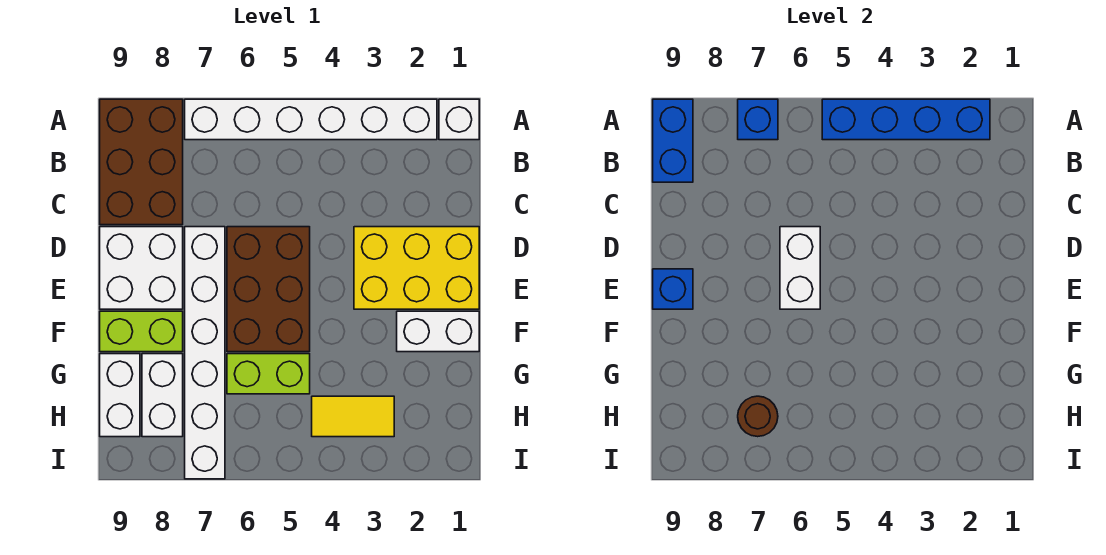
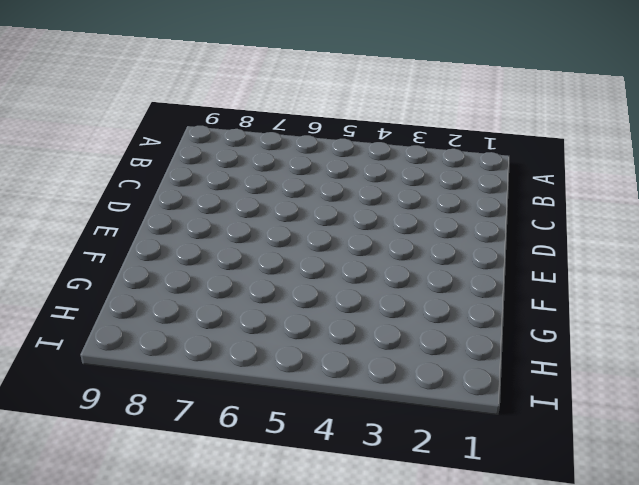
none -> white brick A1 level 1
none -> white brick A2:A7 level 1
none -> brown brick A8:C9 level 1

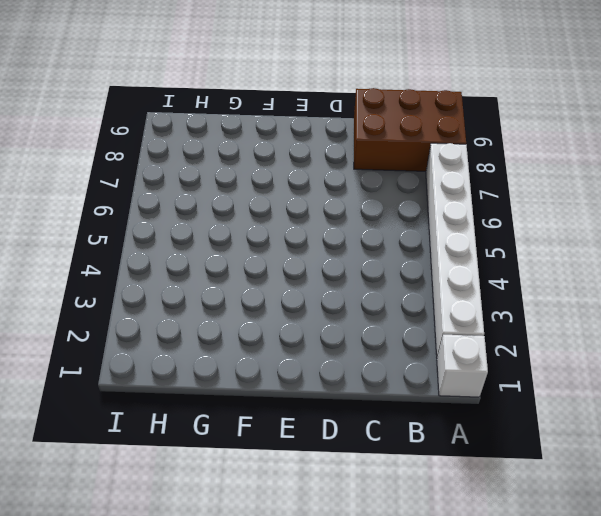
none -> yellow brick D1:E3 level 1
none -> brown brick D5:F6 level 1
none -> white brick D7:I7 level 1

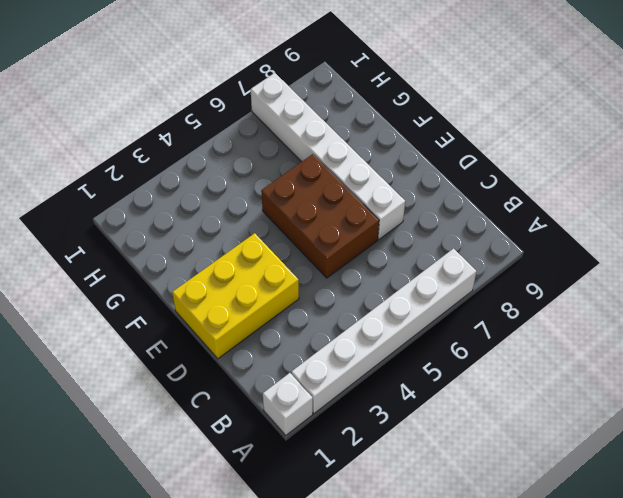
none -> brown brick A8:C9 level 1
none -> white brick D8:E9 level 1
none -> white brick F1:F2 level 1

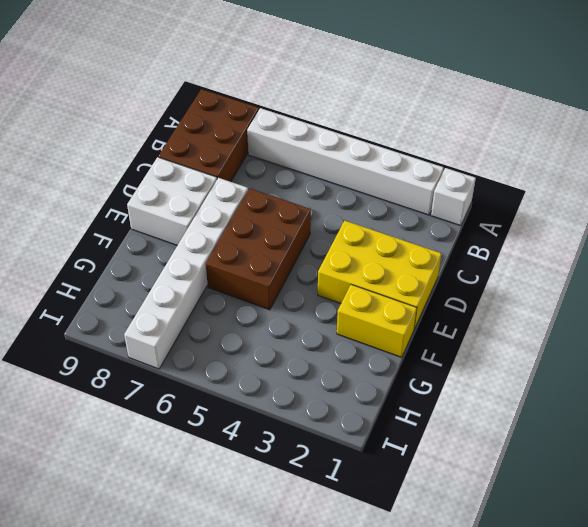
yellow brick F1:F2 level 1 -> white brick F1:F2 level 1
none -> lime brick F8:F9 level 1
none -> lime brick G5:G6 level 1
none -> white brick G8:H8 level 1

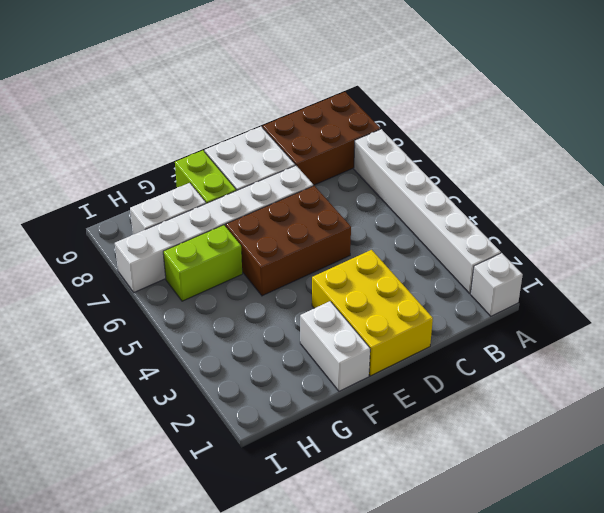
lime brick G6:H6 level 1 -> lime brick G5:G6 level 1
none -> white brick G9:H9 level 1
none -> yellow tile H3:H4 level 1
none -> blue brick A2:A5 level 2

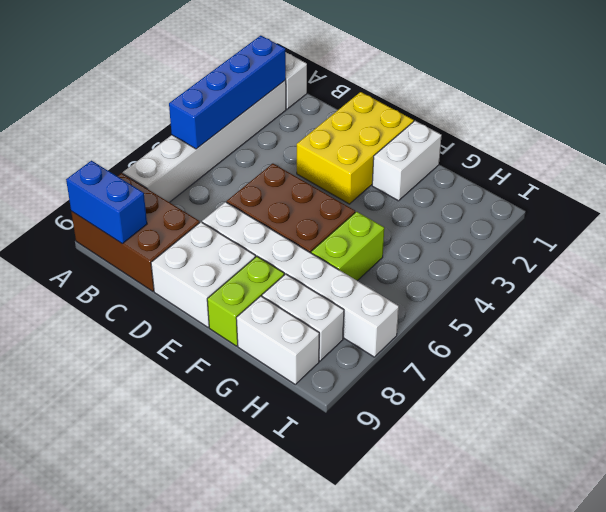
none -> yellow tile H3:H4 level 1
none -> blue brick A7 level 2
none -> white brick D6:E6 level 2

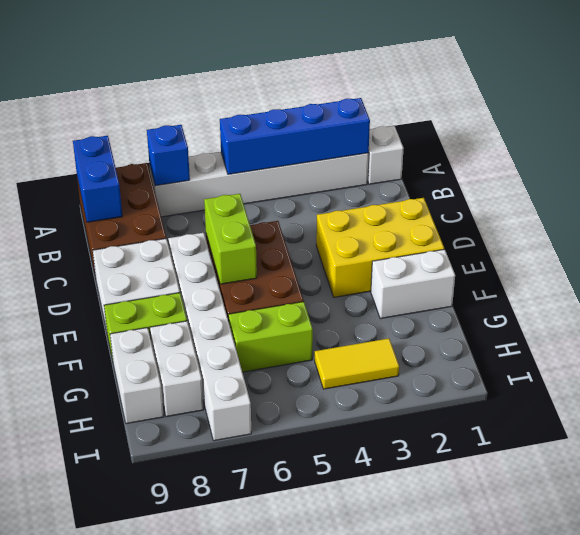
lime brick D6:E6 level 2 -> white brick D6:E6 level 2
none -> blue brick E9 level 2
none -> brown round brick H7 level 2

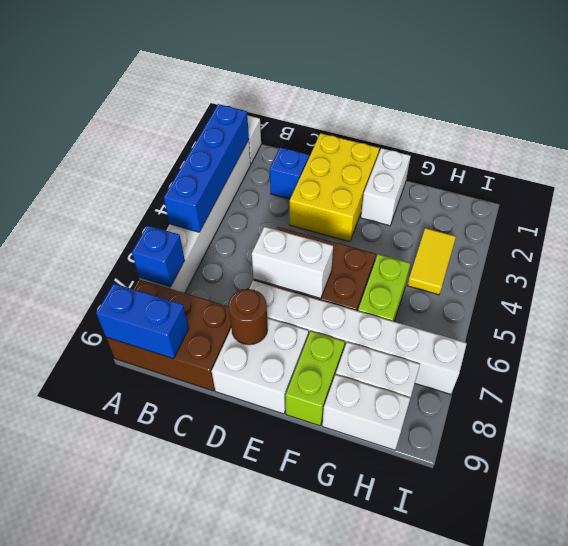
blue brick C2 level 1 -> blue brick E9 level 2
brown round brick D8 level 2 -> brown round brick H7 level 2

